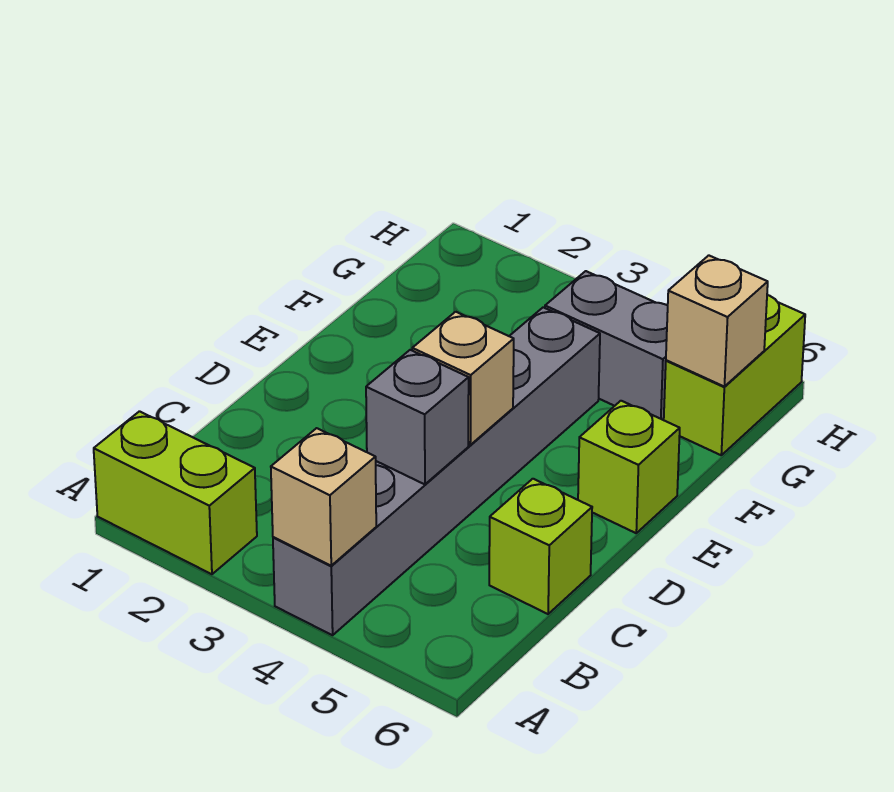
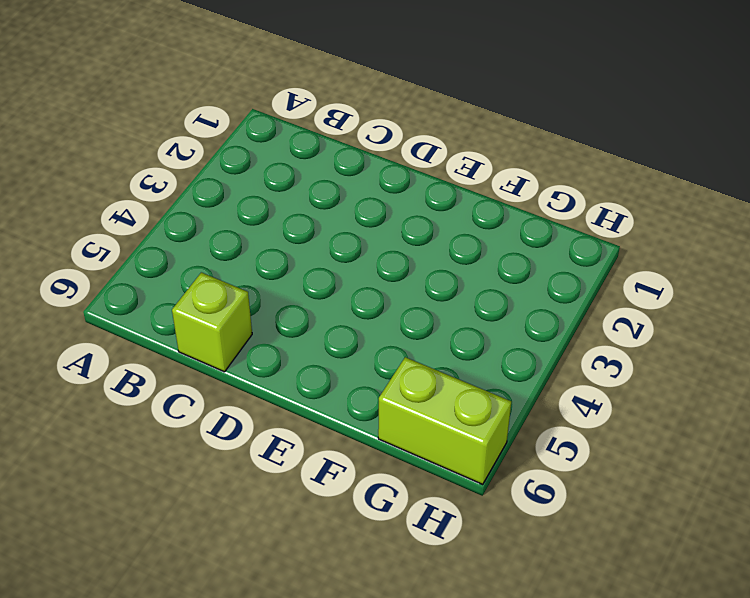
none -> lime brick A1:A2 level 1
none -> grey brick A4:F4 level 1

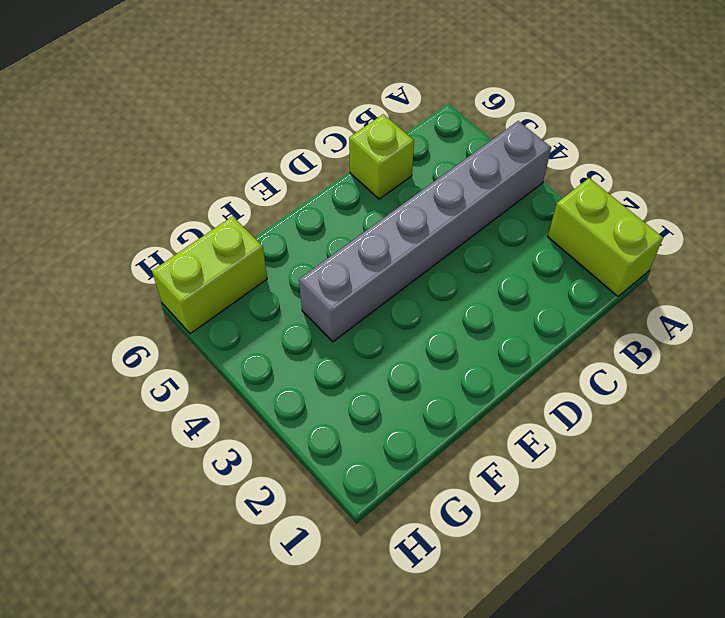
none -> lime brick E6 level 1
none -> grey brick G4:G5 level 1

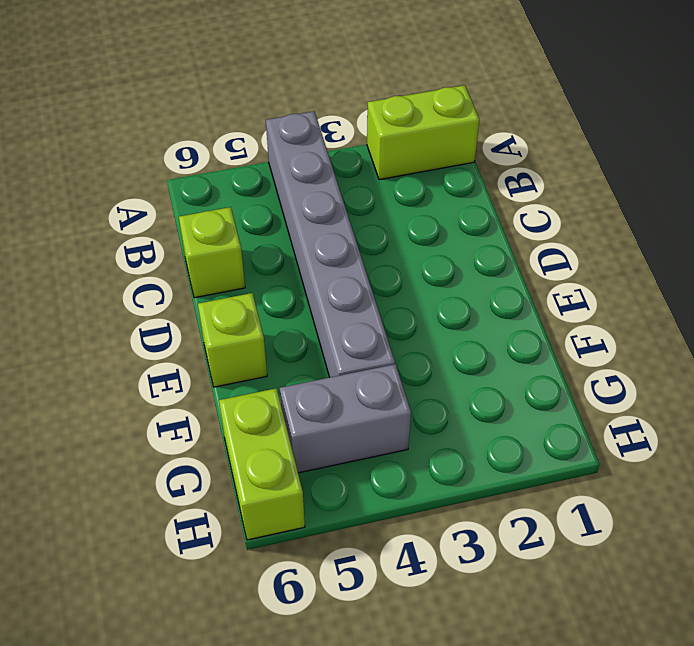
none -> tan brick A4 level 2
none -> grey brick C4 level 2

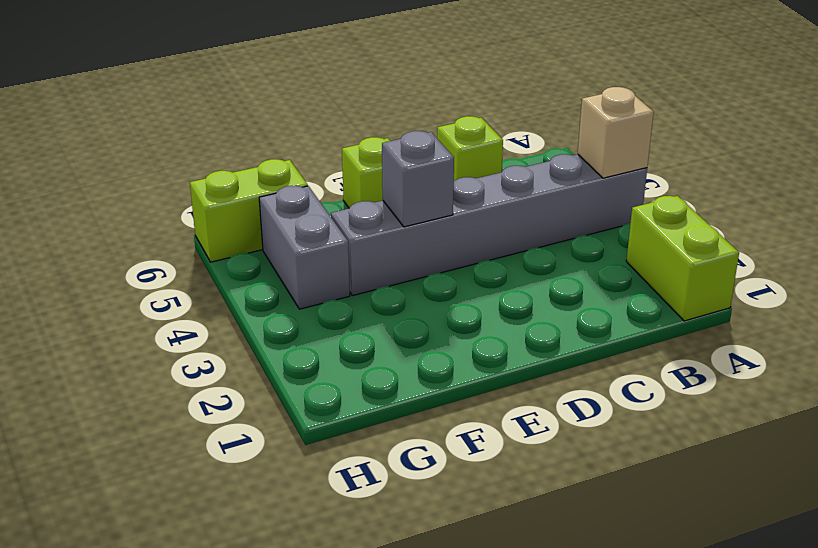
grey brick E4 level 2 -> grey brick C4 level 2
none -> tan brick D4 level 2
none -> tan brick G6 level 2

